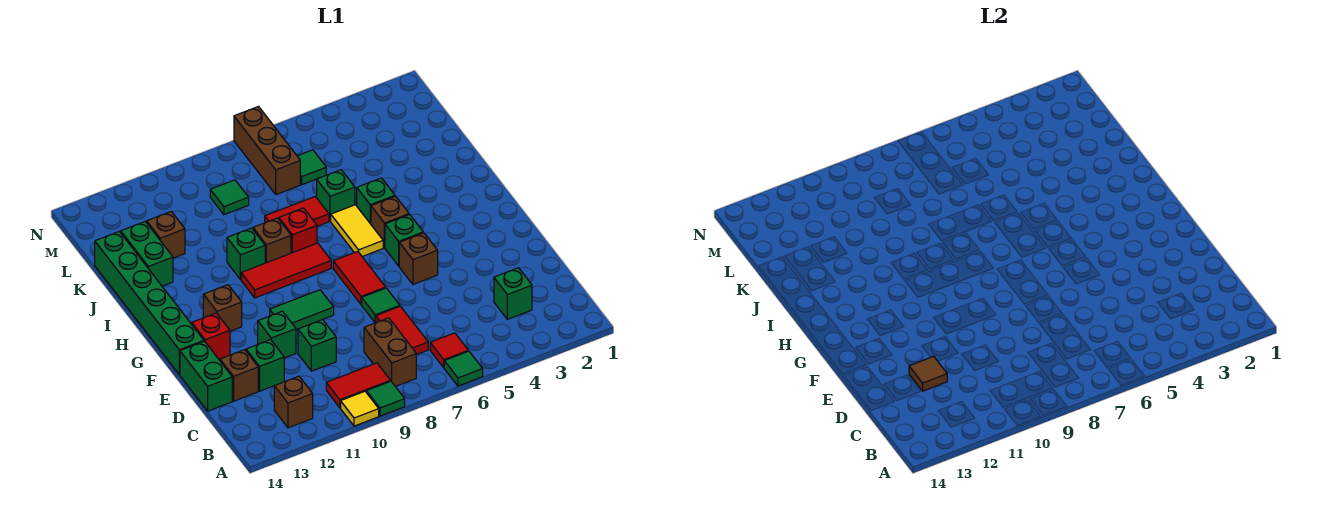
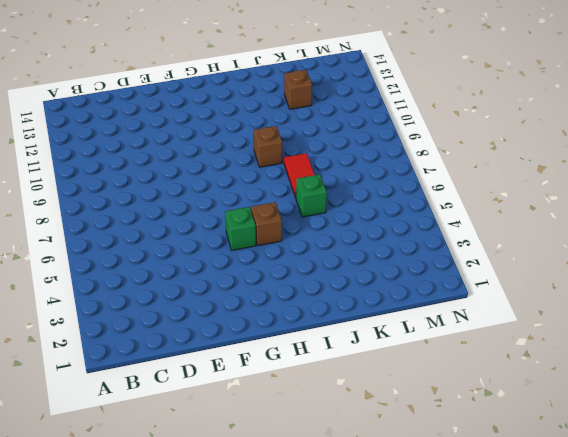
none -> green tile A6 level 1
none -> green tile A9 level 1
none -> yellow tile A10 level 1
none -> red tile B6 level 1

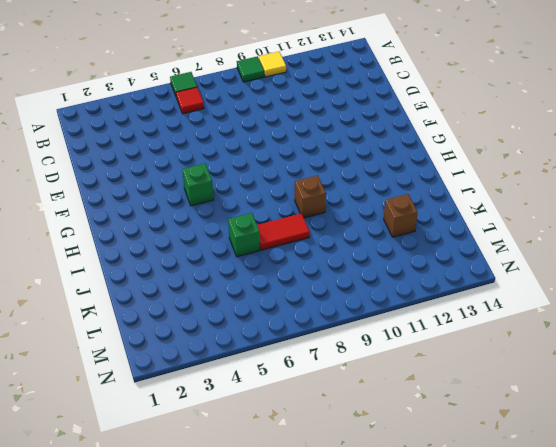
none -> brown brick B8:C8 level 1
none -> red tile B9:B10 level 1
none -> brown brick B12 level 1
none -> green brick C3 level 1

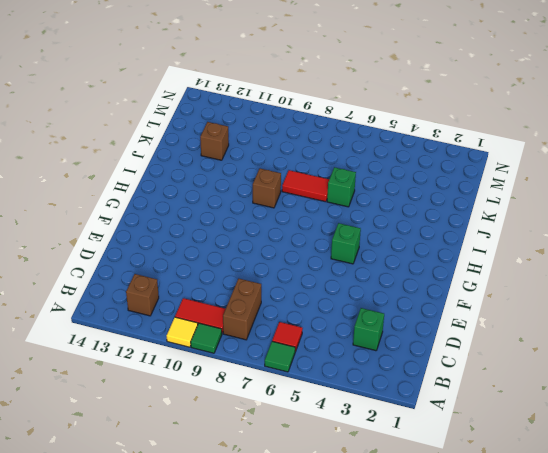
none -> red tile C7:D7 level 1
none -> green brick D10 level 1
none -> green brick D12 level 1
none -> brown brick D13 level 1

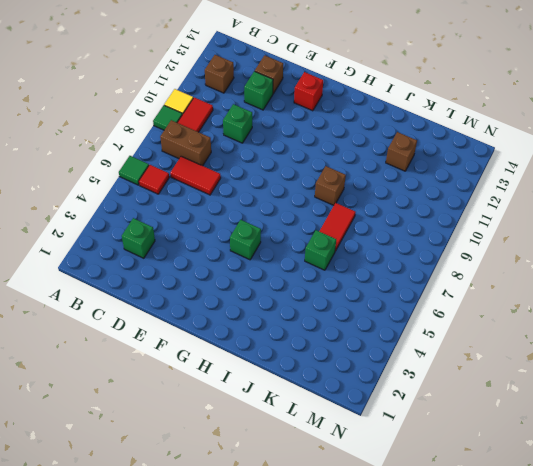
none -> green brick D14:E14 level 1
none -> green tile E7 level 1
none -> green brick E11 level 1
none -> brown brick F5 level 1

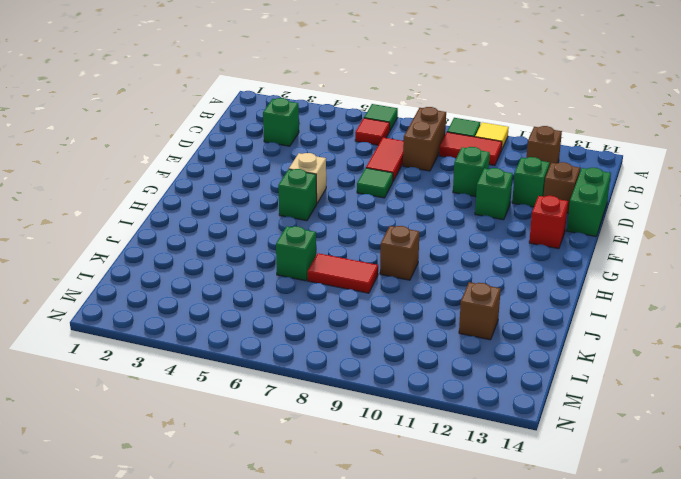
tan brick F5 level 1 -> brown brick F5 level 1
none -> red tile F7:G7 level 1
none -> green tile F9:F10 level 1
none -> green brick F14:K14 level 1
none -> brown brick G12 level 1

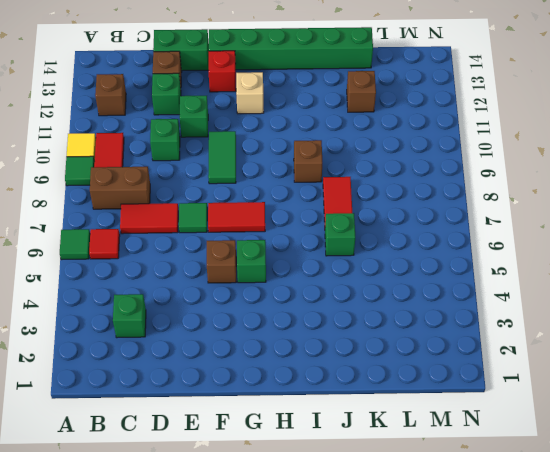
tan brick G12 level 1 -> brown brick G12 level 1
none -> brown brick H5 level 1
none -> yellow tile H6:I6 level 1
none -> red tile H8:H10 level 1
none -> green brick I5 level 1

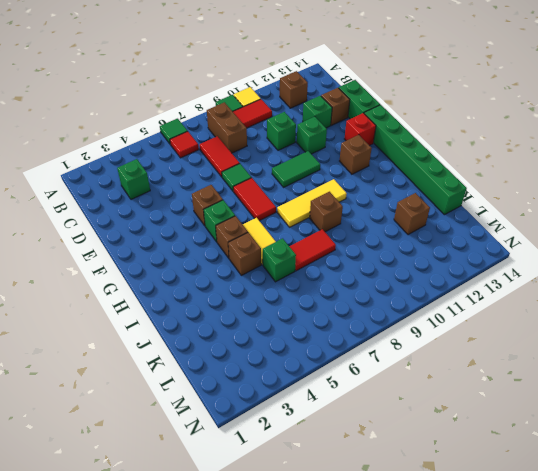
yellow tile H8:H10 level 1 -> red tile H8:H10 level 1
brown brick I5 level 1 -> green brick I5 level 1
none -> red brick I8 level 1
none -> green brick I10 level 1
none -> green brick J13:K13 level 1
none -> green tile L6 level 1

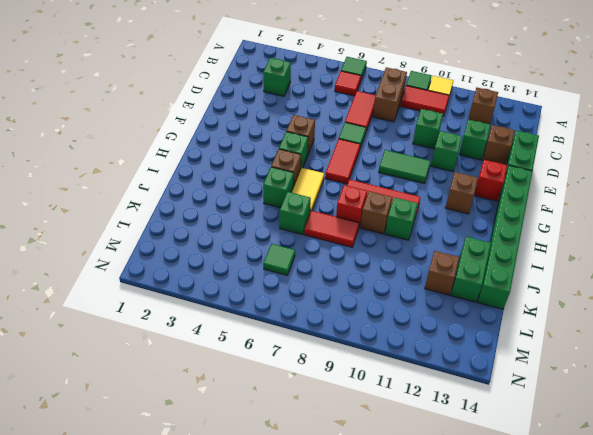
none -> brown brick L7:N7 level 1
none -> green tile L9 level 1
none -> brown tile D12 level 2

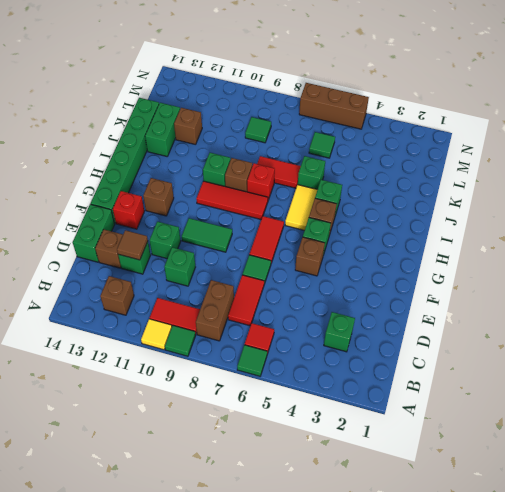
brown brick N5:N7 level 1 -> brown brick L7:N7 level 1

